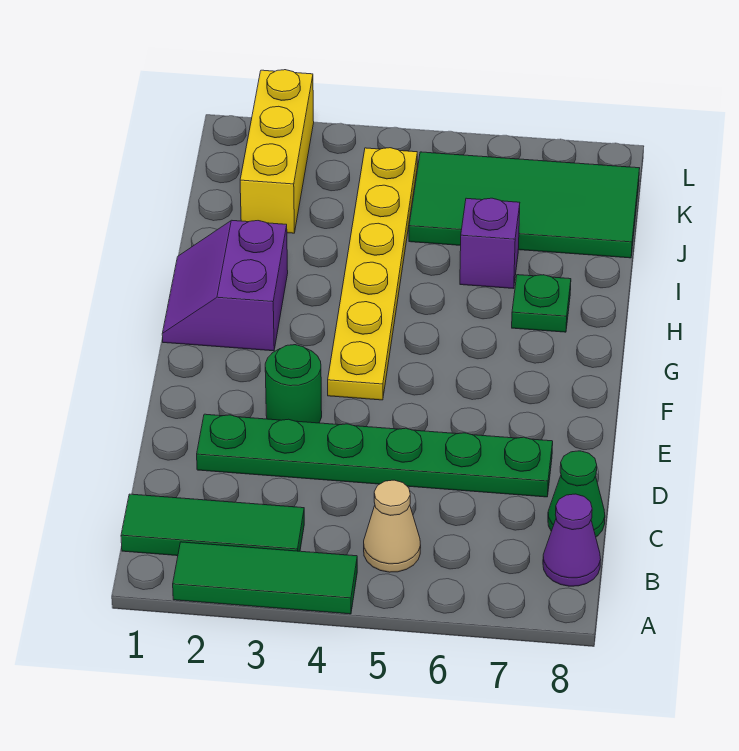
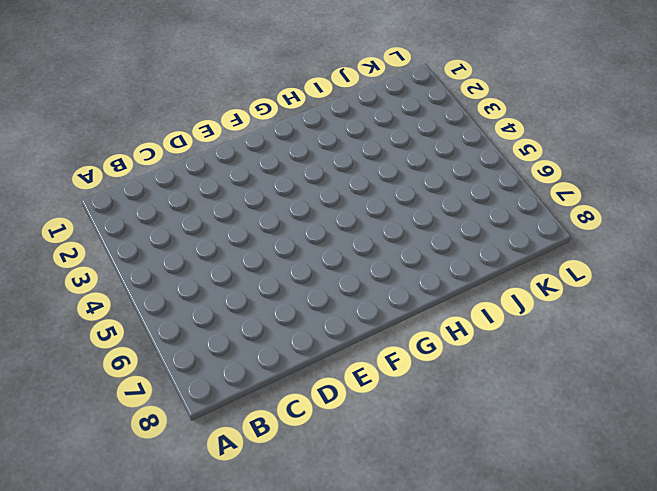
none -> green tile A2:A4 level 1
none -> green tile B1:B3 level 1
none -> tan cone B5 level 1

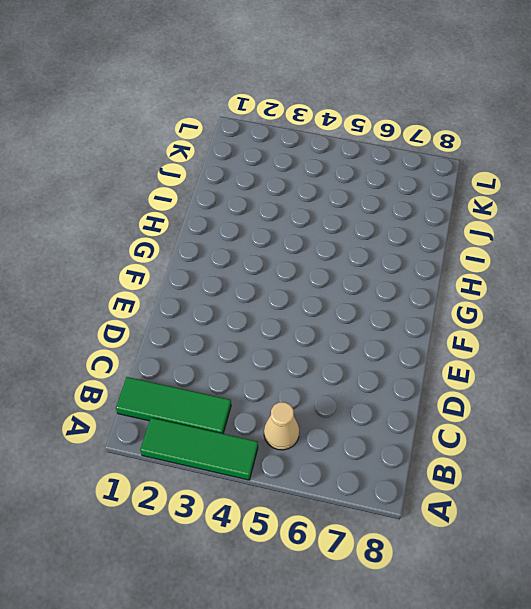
none -> purple cone B8 level 1
none -> green cone C8 level 1
none -> green plate D2:D7 level 1

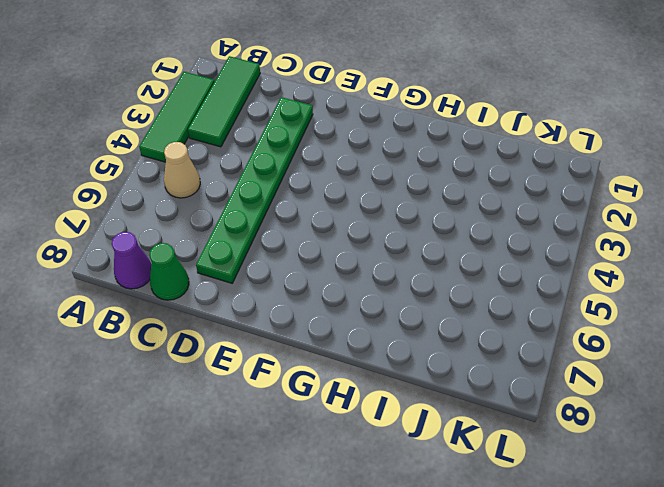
none -> green round brick E3 level 1
none -> yellow plate F4:K4 level 1
none -> purple slope G1:H2 level 1 top 2

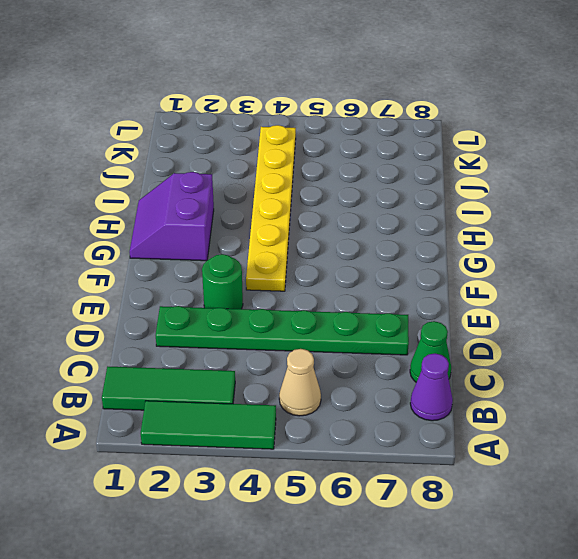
none -> green plate H7 level 1
none -> purple brick I6 level 1
none -> yellow brick J2:L2 level 1

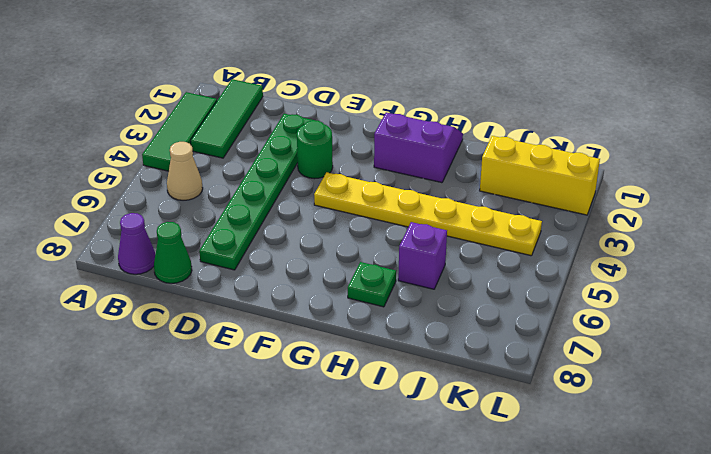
none -> green tile J5:K8 level 1

